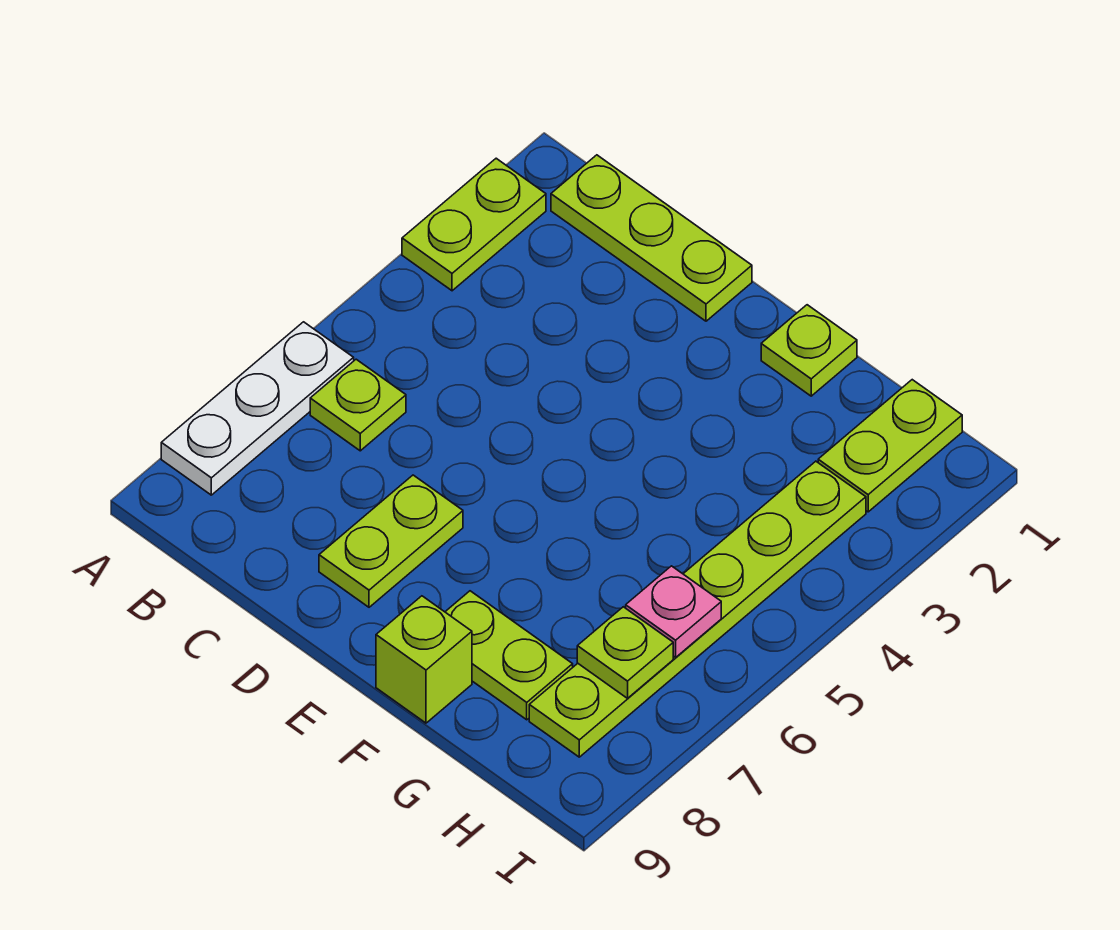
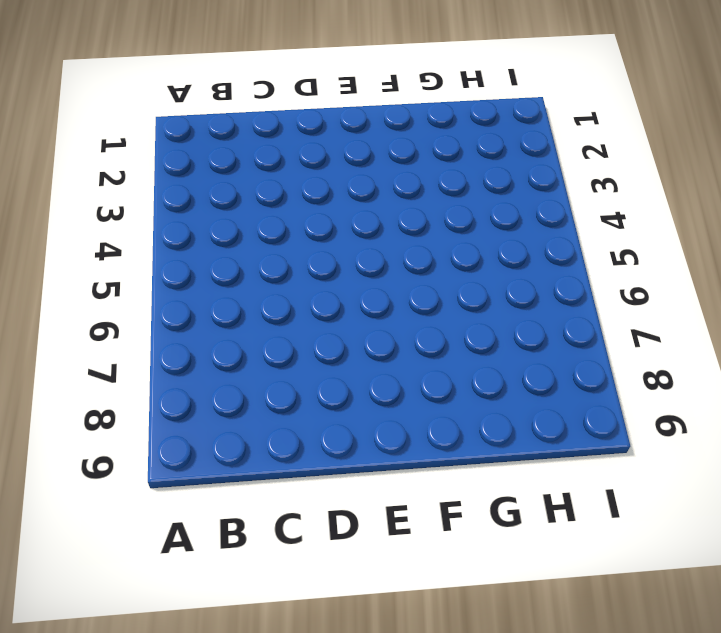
none -> lime plate A2:A3 level 1
none -> white plate A6:A8 level 1
none -> lime plate B1:D1 level 1

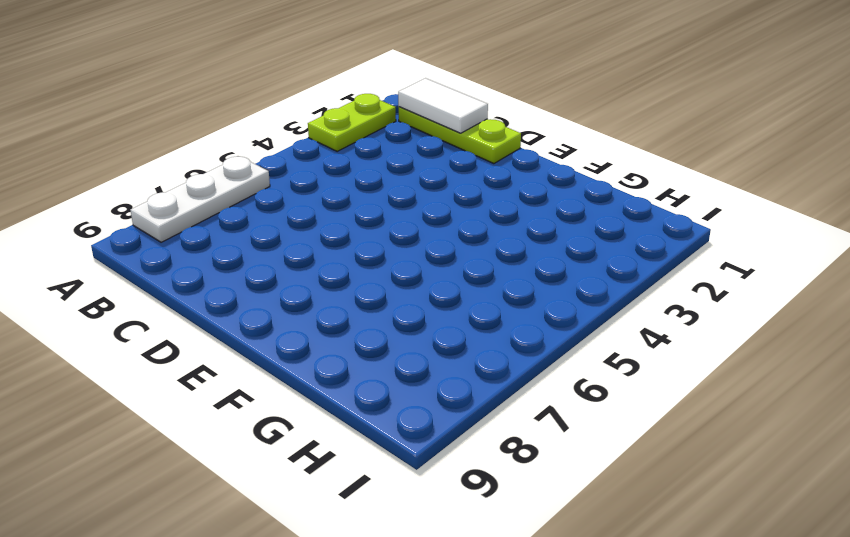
white tile B1:C1 level 2 -> none
none -> lime plate B6 level 1
none -> lime plate D7:D8 level 1
none -> lime plate F1 level 1

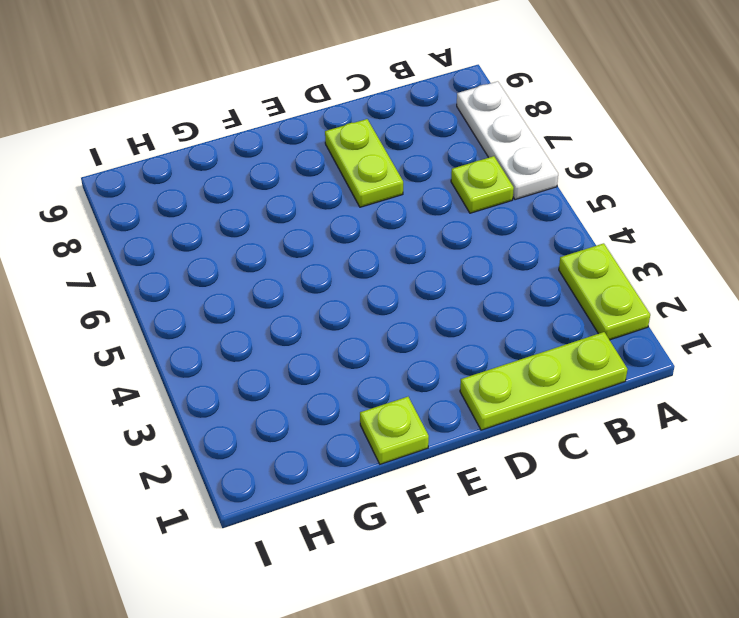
none -> lime plate F8:G8 level 1
none -> lime brick F9 level 1
none -> lime plate H1:H2 level 1

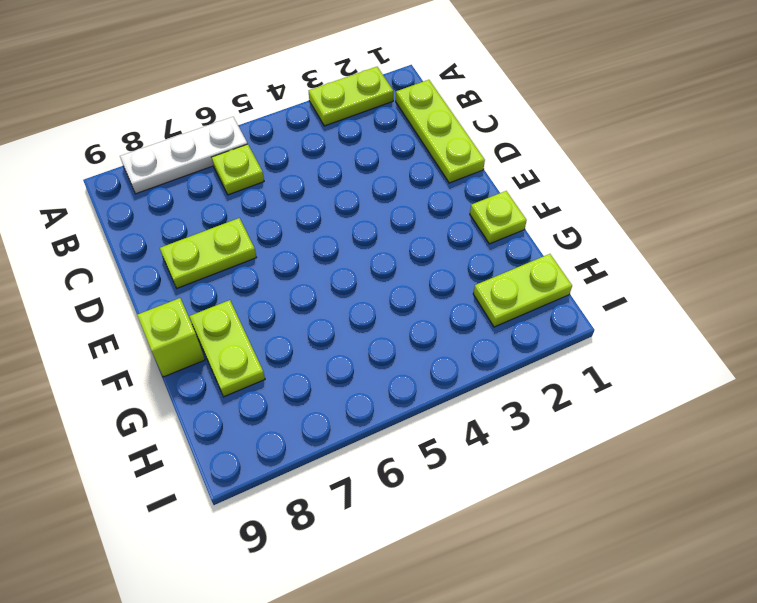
none -> lime plate H3:H8 level 1
none -> pink plate H6 level 2
none -> lime plate H7 level 2

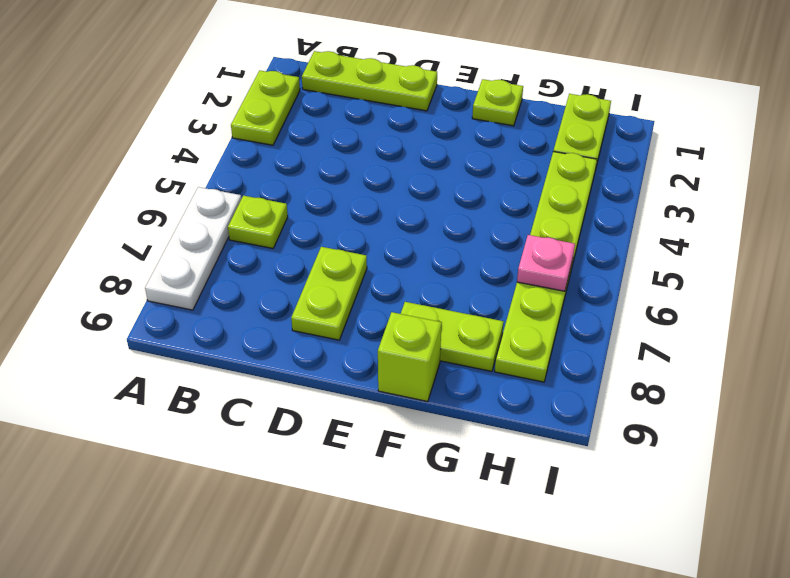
none -> lime plate H7 level 2

